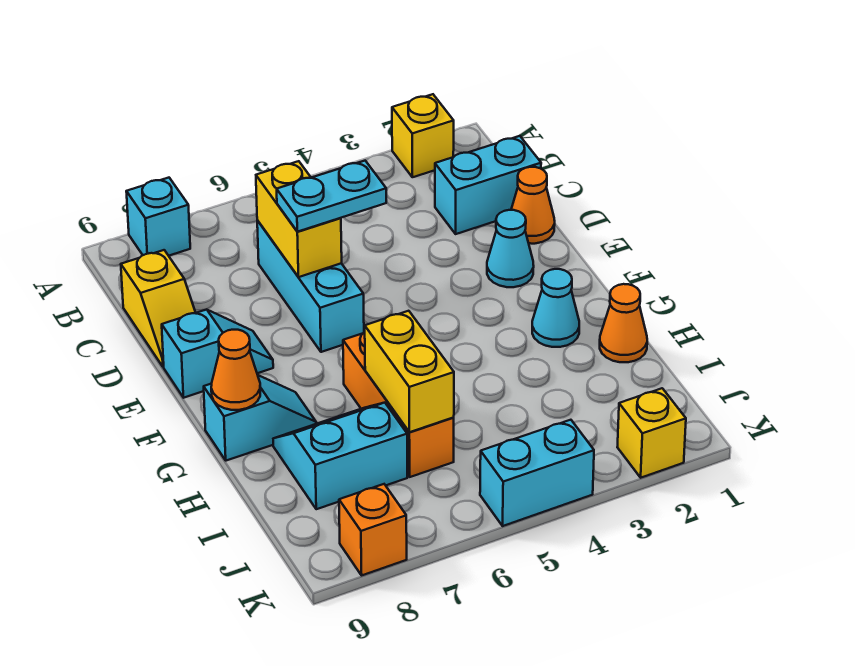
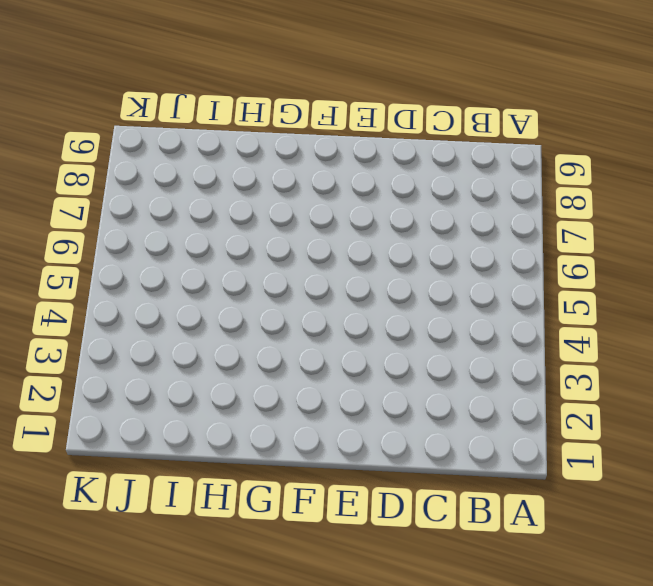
none -> yellow brick A2 level 1
none -> cyan brick A8 level 1
none -> cyan brick C1:C2 level 1

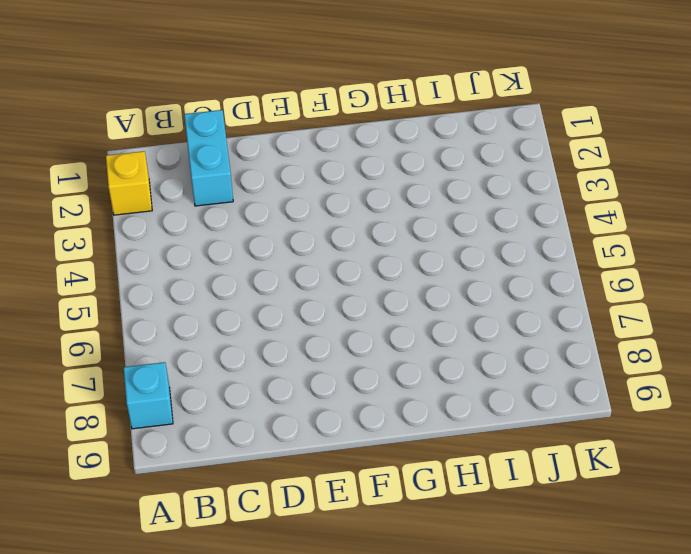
none -> cyan brick C6:E6 level 1
none -> yellow slope C9:D9 level 1 top C
none -> orange cone D1 level 1

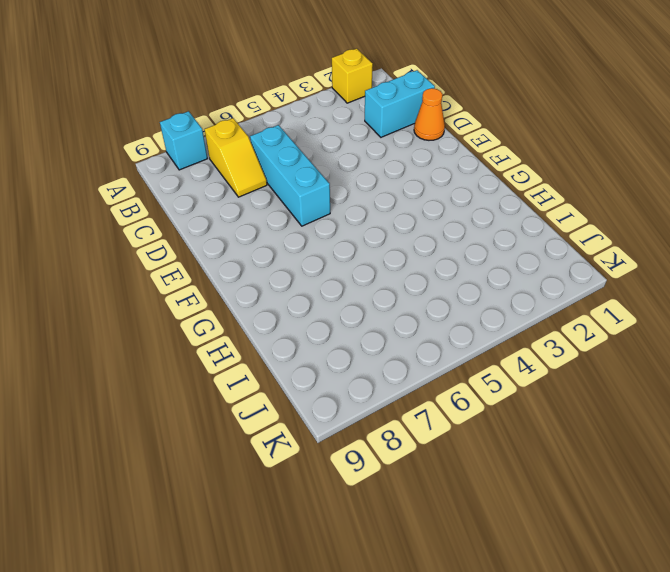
yellow slope B7:C7 level 1 top B -> yellow slope C9:D9 level 1 top C
none -> cyan cone E2 level 1
none -> cyan slope E8:E9 level 1 top 9
none -> cyan cone G2 level 1

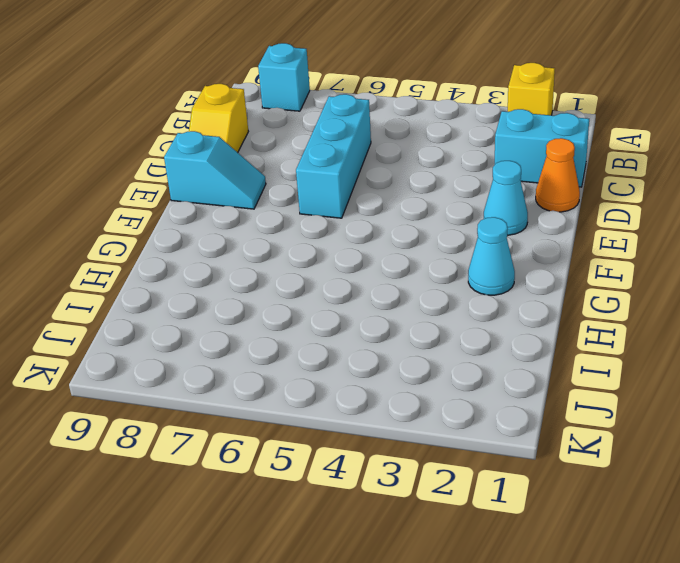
none -> orange brick G6:I6 level 1
none -> cyan slope G8:G9 level 1 top 9
none -> orange cone H1 level 1

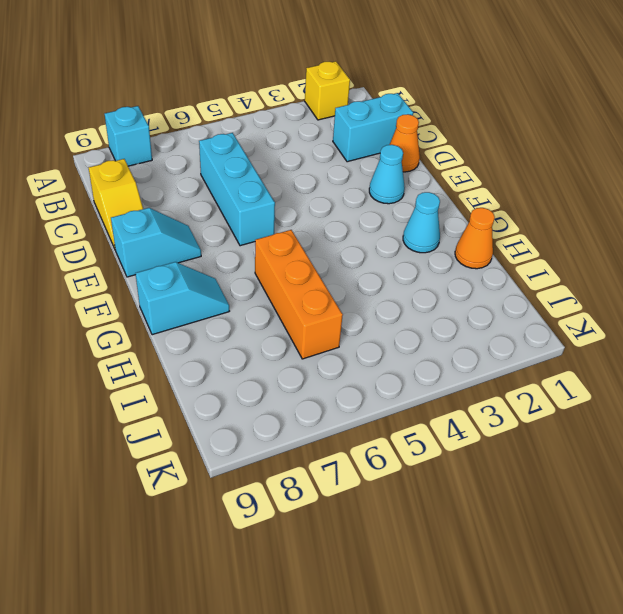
none -> cyan slope H7:I8 level 1 top I
none -> yellow brick K2 level 1
none -> cyan brick K4:K5 level 1

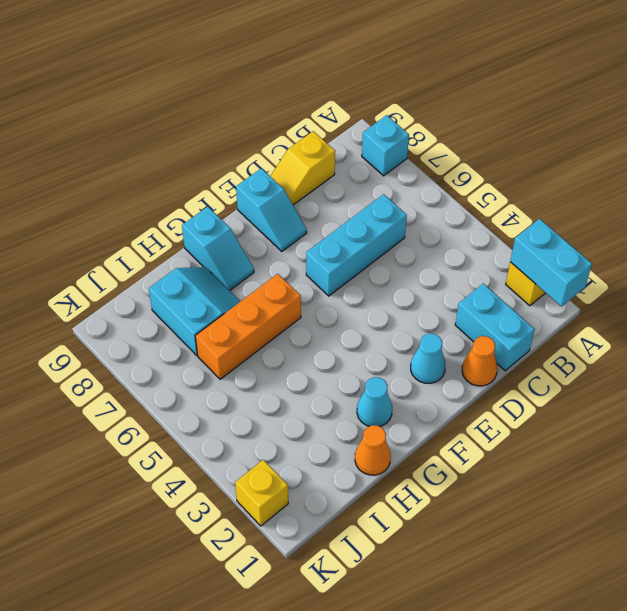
cyan brick A1:A2 level 2 -> cyan brick K4:K5 level 1
none -> orange brick K8 level 1
none -> yellow brick C6:D6 level 2
none -> orange cone G9 level 2

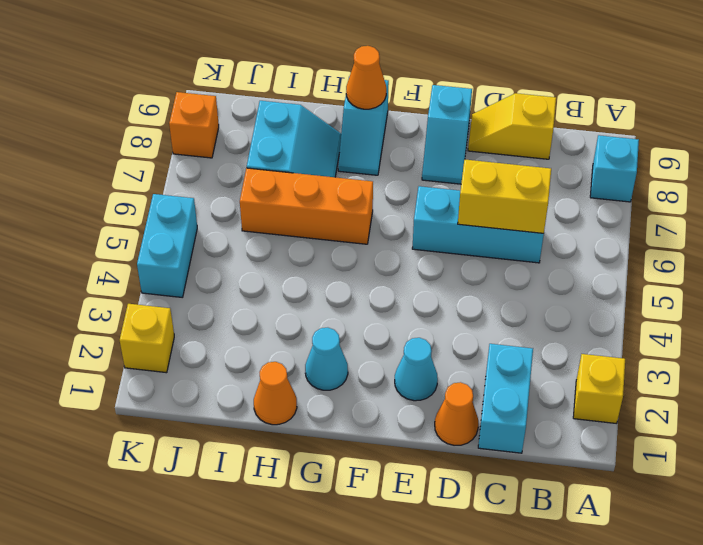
none -> yellow brick H6:I6 level 2
none -> cyan plate D5:D6 level 3

